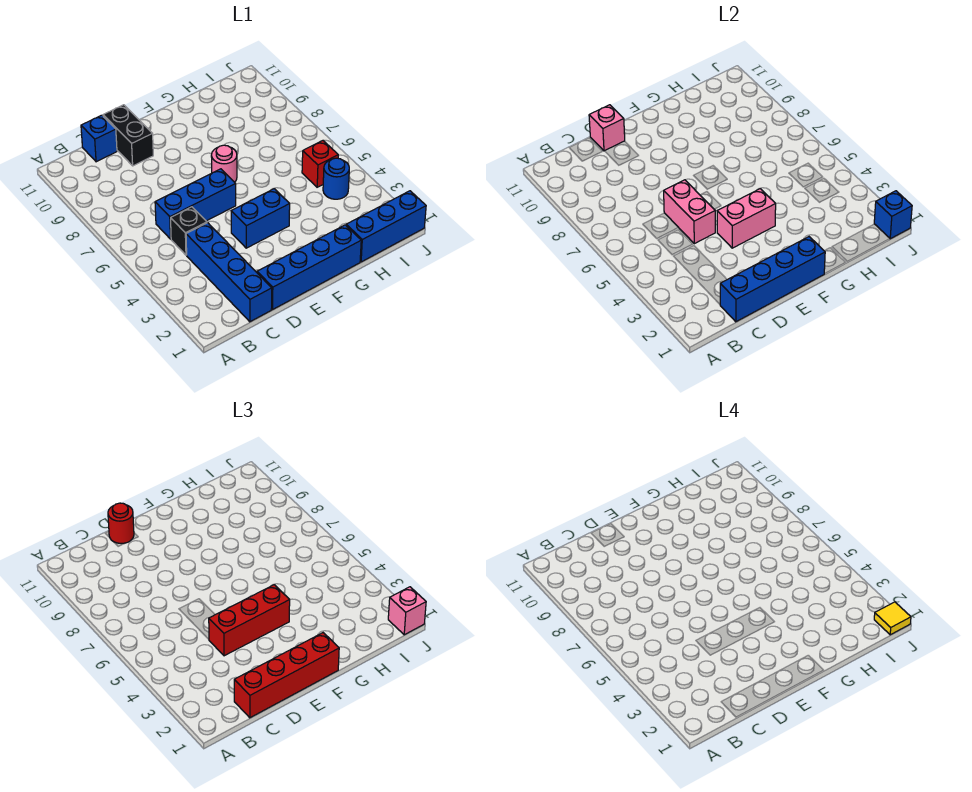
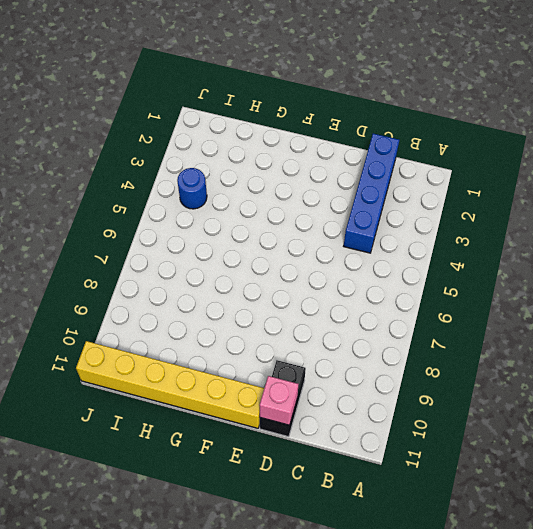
yellow brick E11:J11 level 1 -> none
none -> black brick C5 level 1
none -> blue brick C6:E6 level 1
none -> blue brick C11 level 1

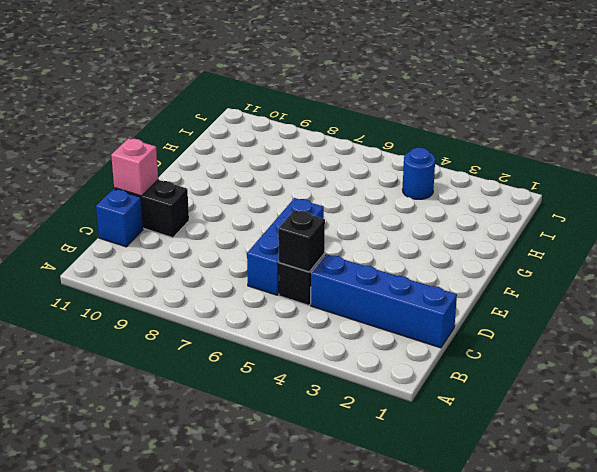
black brick C5 level 2 -> none
none -> blue brick D1:G1 level 1
none -> blue brick E4:F4 level 1
none -> pink round brick F7 level 1

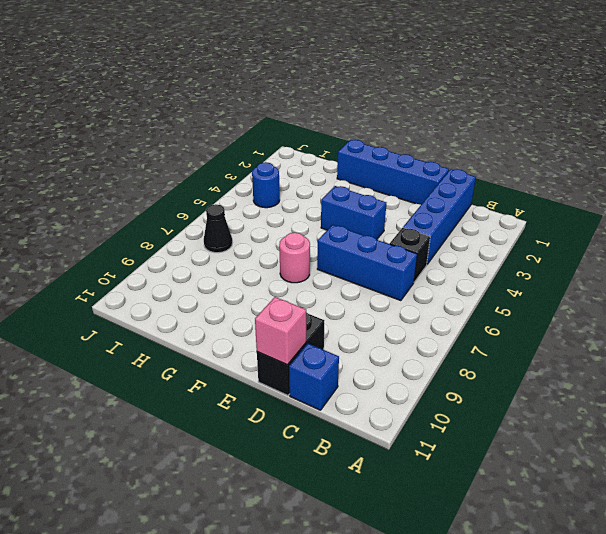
black cone I7 level 1 -> none
none -> blue brick H1:J1 level 1
none -> red brick I5 level 1
none -> blue brick C1:F1 level 2

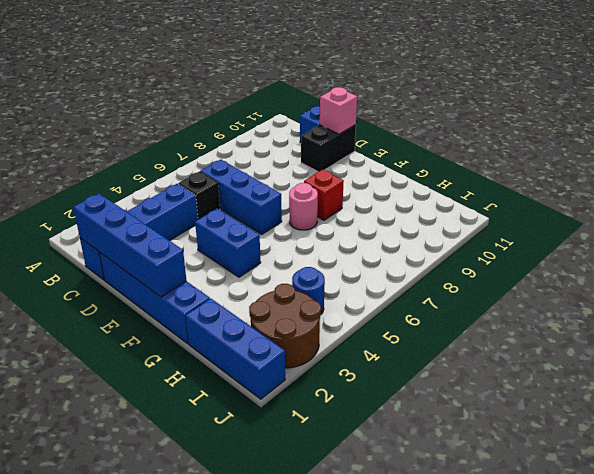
red brick F8 level 1 -> red brick I5 level 1
brown round brick I2:J3 level 1 -> none
none -> pink brick D5:D6 level 2
none -> pink brick E4:F4 level 2
none -> blue brick J1 level 2

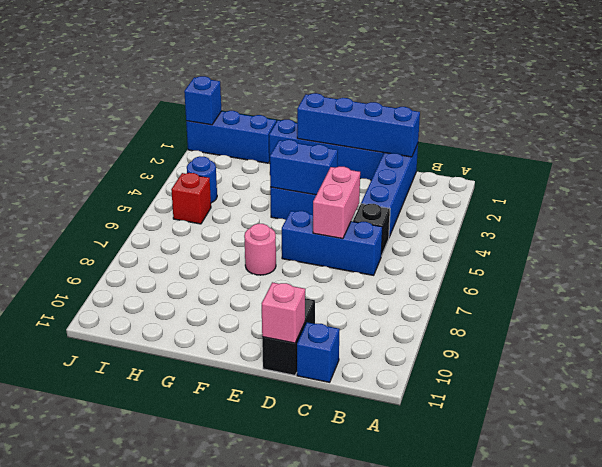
blue brick E4:F4 level 2 -> pink brick E4:F4 level 2
none -> red brick C1:F1 level 3
none -> red brick D4:F4 level 3
none -> red round brick D11 level 3

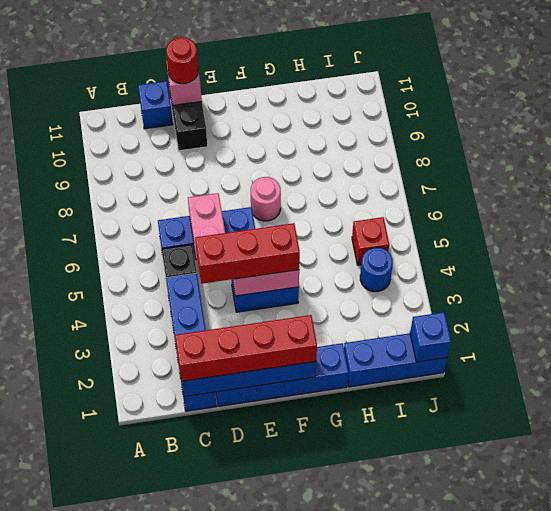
none -> pink brick J1 level 3
none -> yellow tile J1 level 4

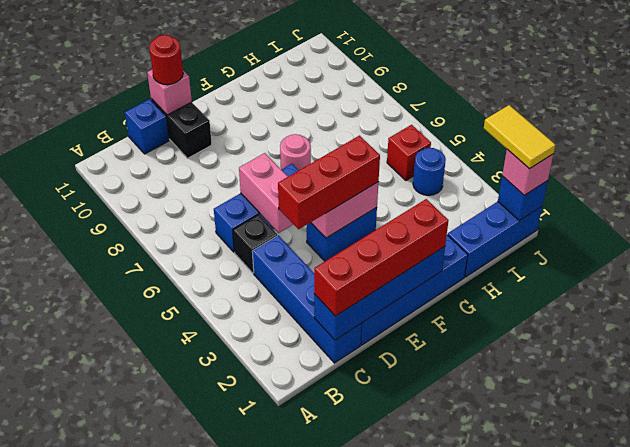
yellow tile J1:J2 level 4 -> yellow tile J1 level 4

